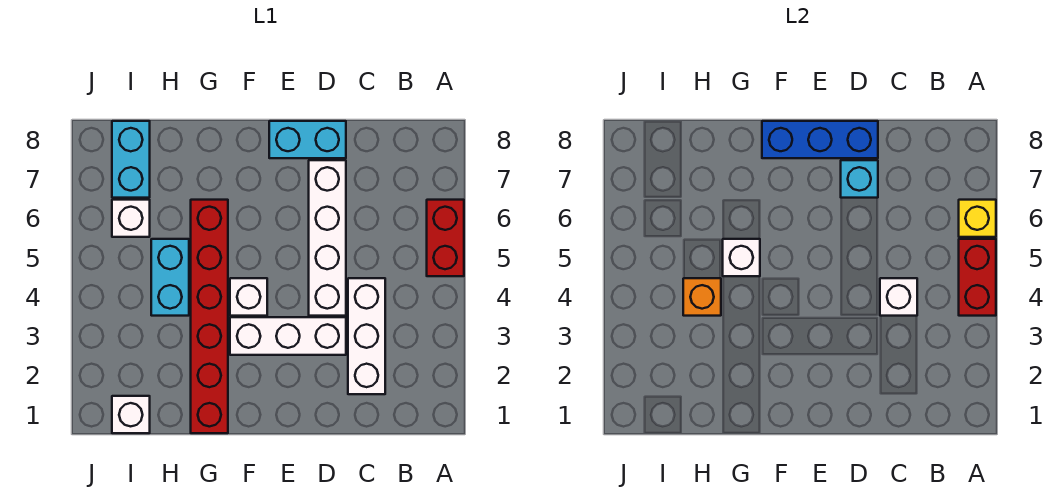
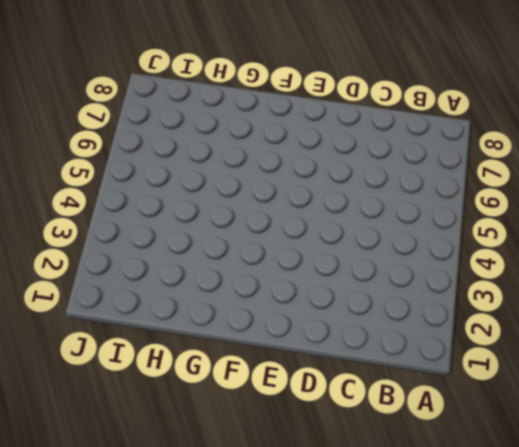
none -> red brick A5:A6 level 1
none -> white brick C2:C4 level 1
none -> white brick D3:F3 level 1

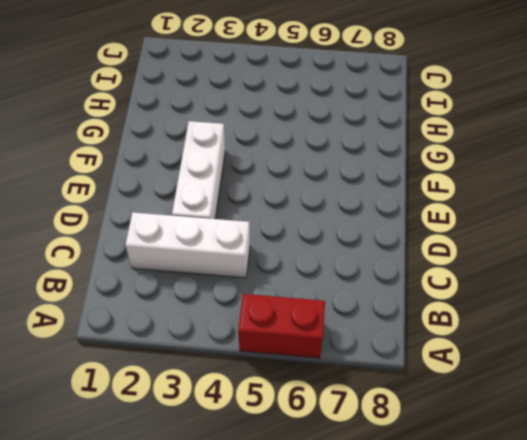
none -> white brick D4:D7 level 1
none -> cyan brick D8:E8 level 1
none -> white brick F4 level 1

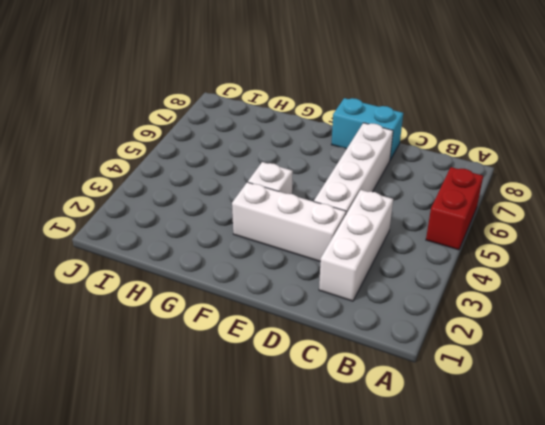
none -> red brick G1:G6 level 1
none -> cyan brick H4:H5 level 1
none -> white brick I1 level 1

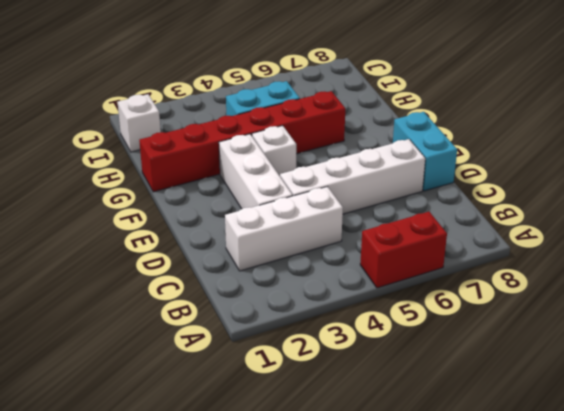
none -> white brick I6 level 1
none -> cyan brick I7:I8 level 1
none -> red brick A4:A5 level 2

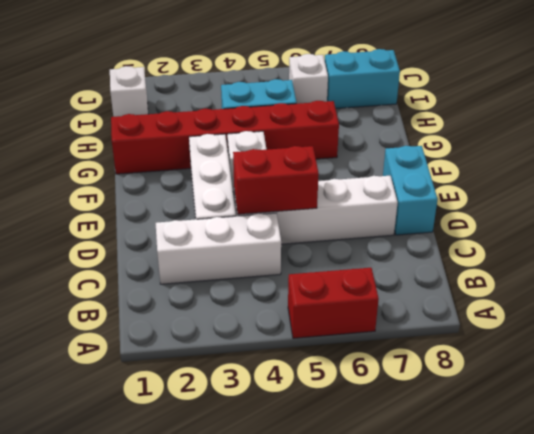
red brick D4:D5 level 2 -> red brick A4:A5 level 2
none -> yellow brick A6 level 2
none -> white brick C4 level 2
none -> cyan brick D7 level 2

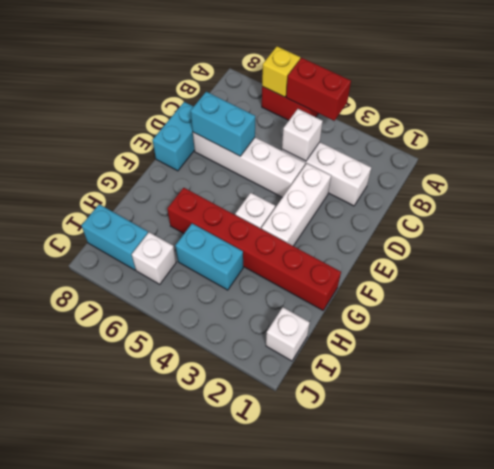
cyan brick D6:D7 level 2 -> cyan brick D7 level 2
none -> blue brick D8:F8 level 2
none -> white brick G5 level 2
none -> orange brick H4 level 2

